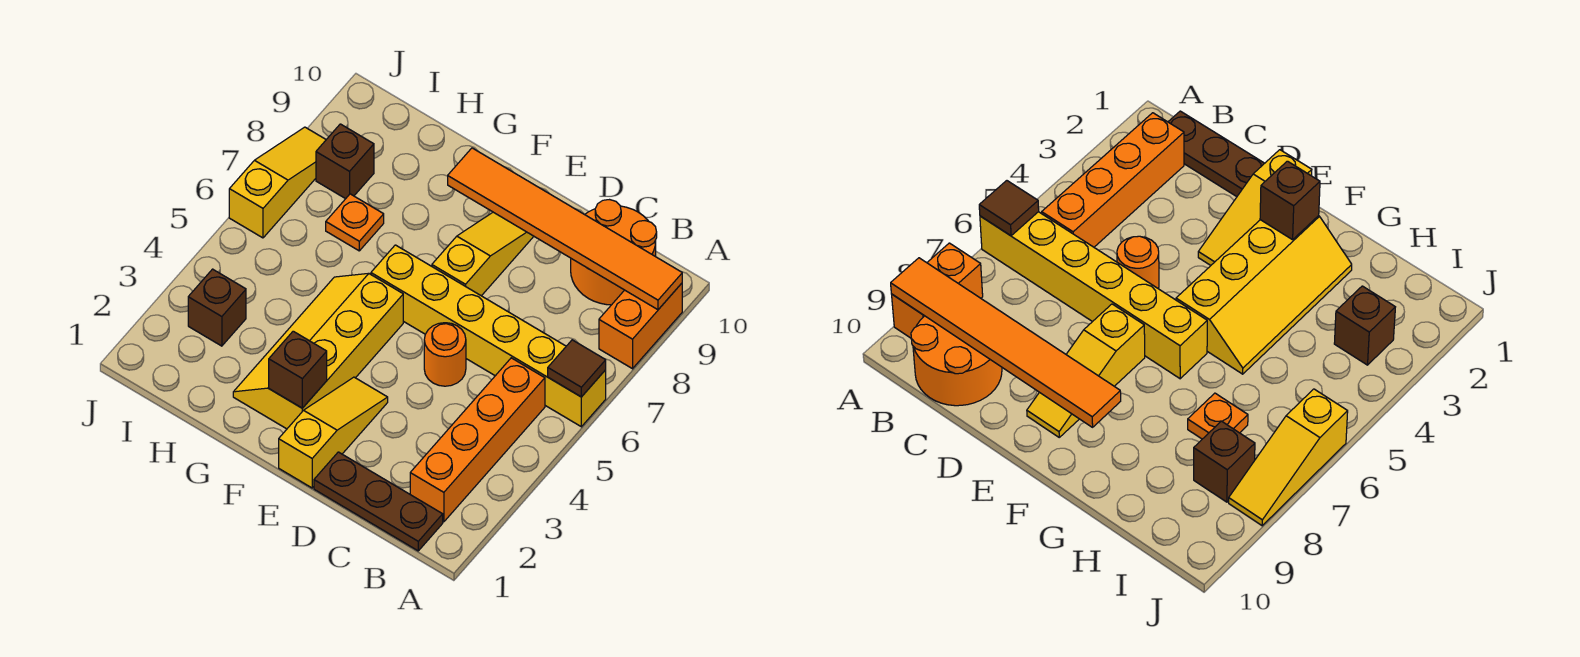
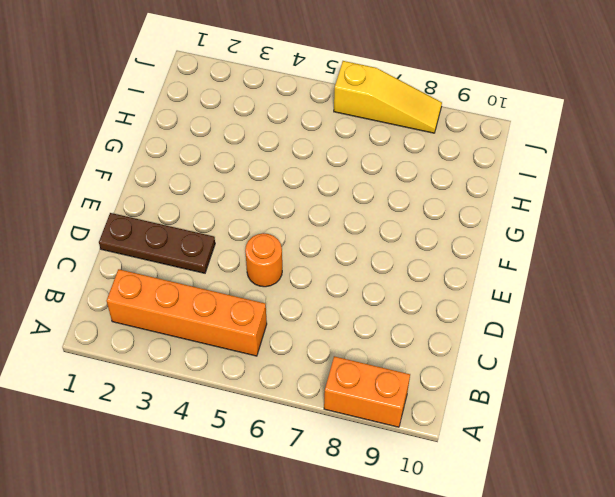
brown plate D1:D3 level 1 -> brown plate B1:D1 level 1
none -> yellow brick A6:F6 level 1
none -> orange round brick B9:C10 level 1
none -> yellow slope E1:E3 level 1 top 1

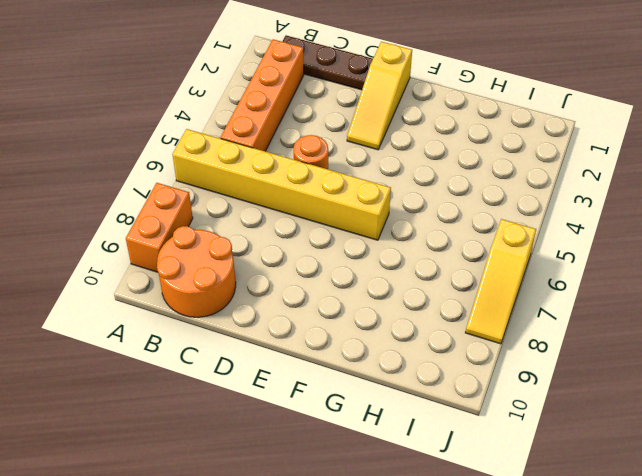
none -> yellow slope E7:E9 level 1 top 7
none -> yellow slope F2:G5 level 1 top F
none -> orange plate H7 level 1

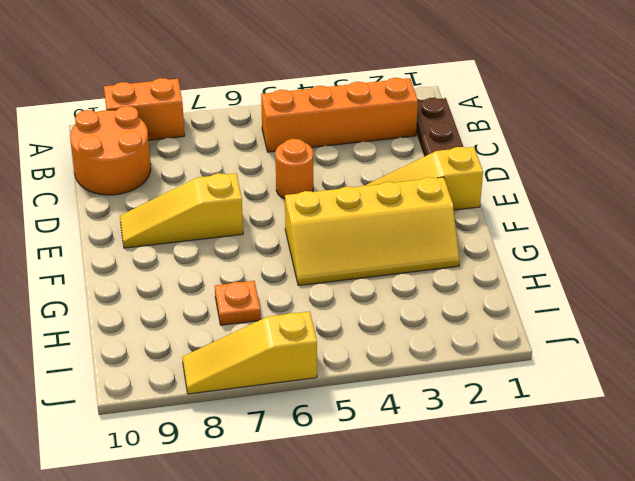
none -> yellow brick A6:F6 level 1
none -> brown brick I3 level 1
none -> brown brick I8 level 1

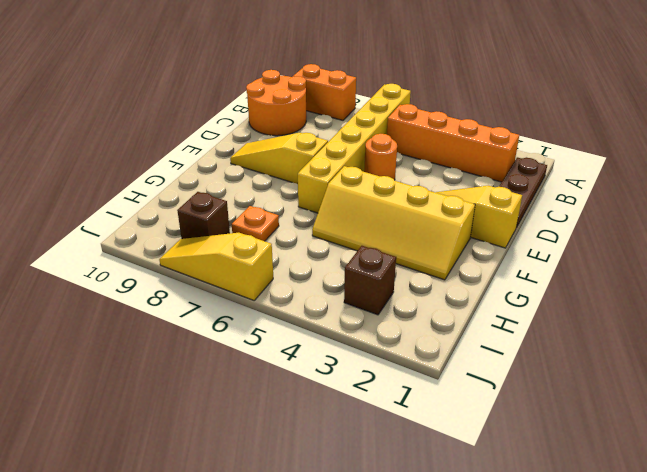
none -> brown tile A6 level 2
none -> orange tile A9:F9 level 2
none -> brown brick F2 level 2

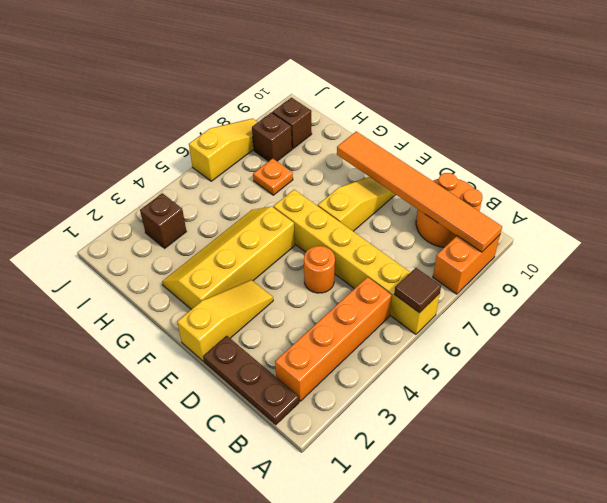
brown brick I9 level 1 -> brown brick F2 level 2

